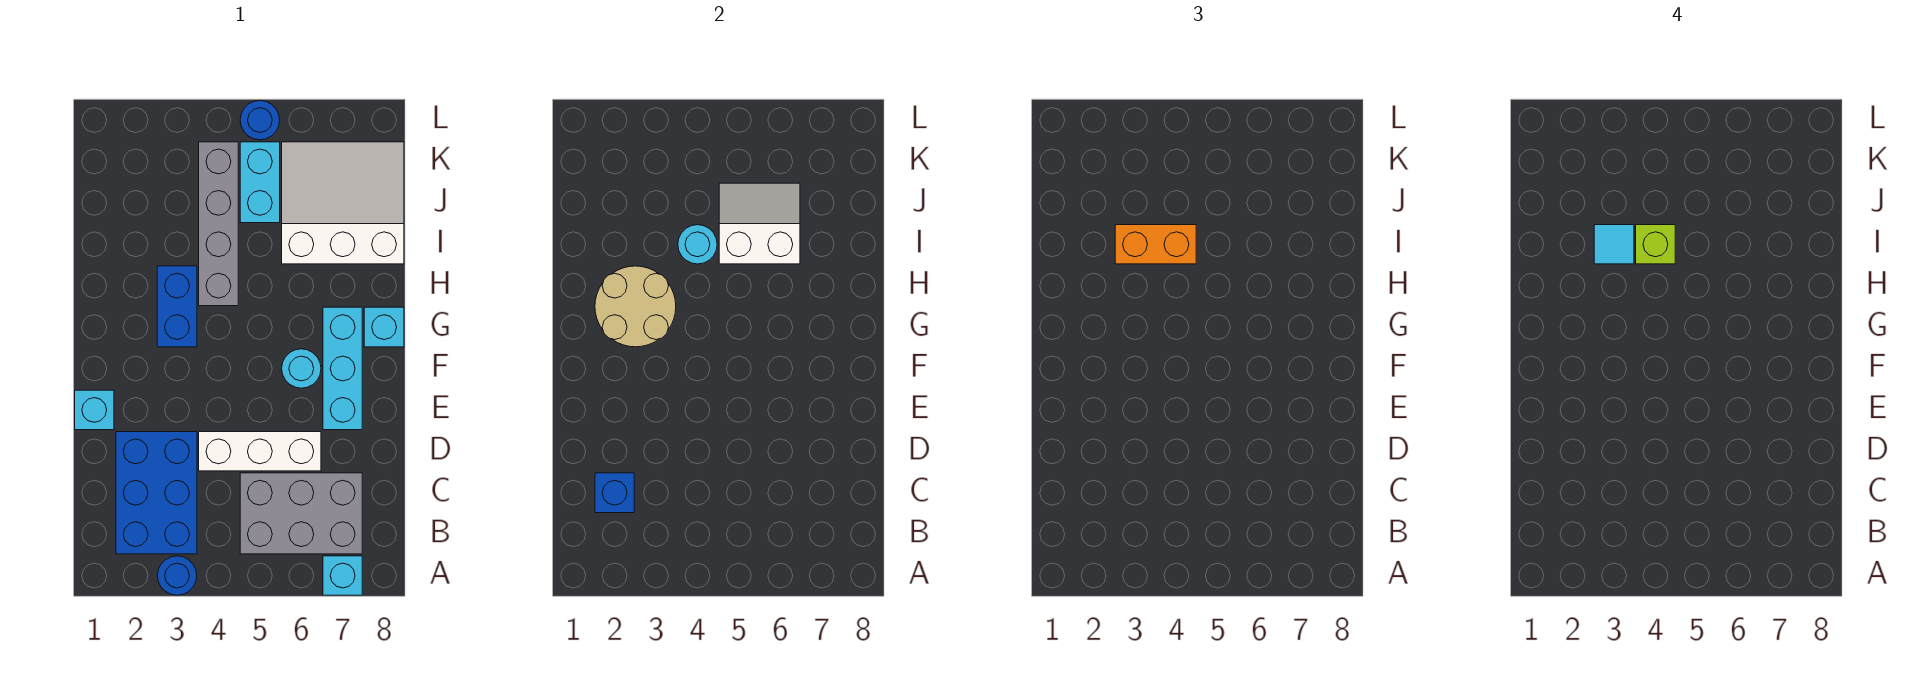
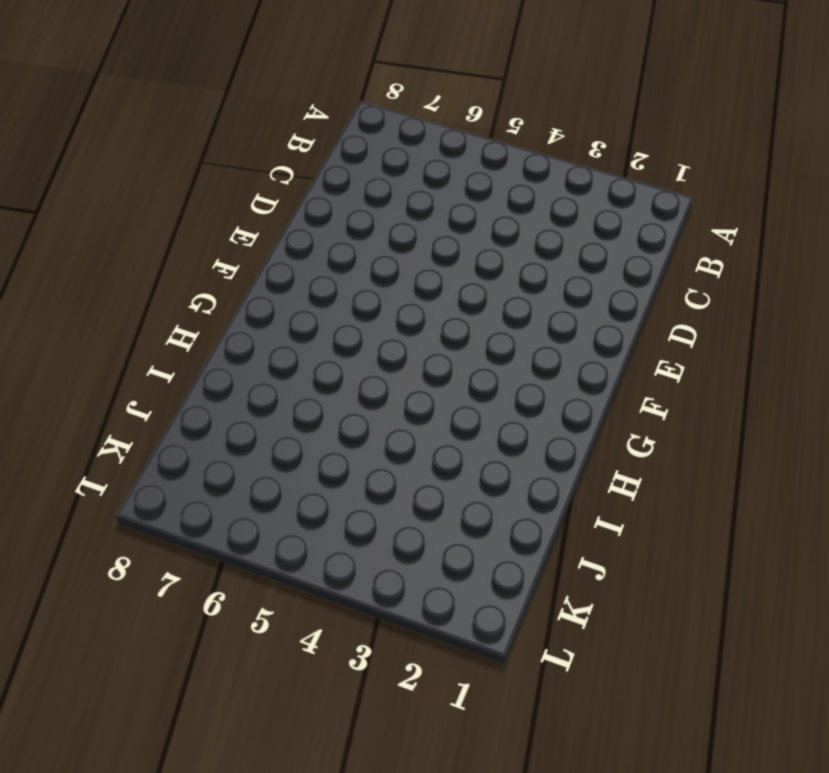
none -> blue round brick A3 level 1
none -> cyan brick A7 level 1
none -> blue brick B2:D3 level 1

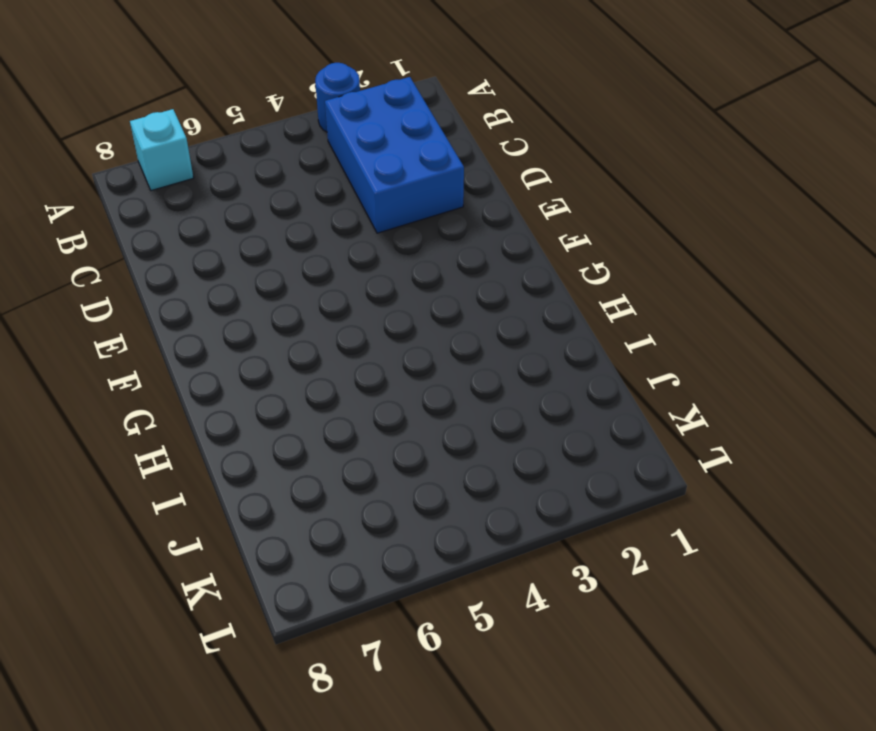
none -> grey brick B5:C7 level 1
none -> white brick D4:D6 level 1
none -> cyan brick E1 level 1

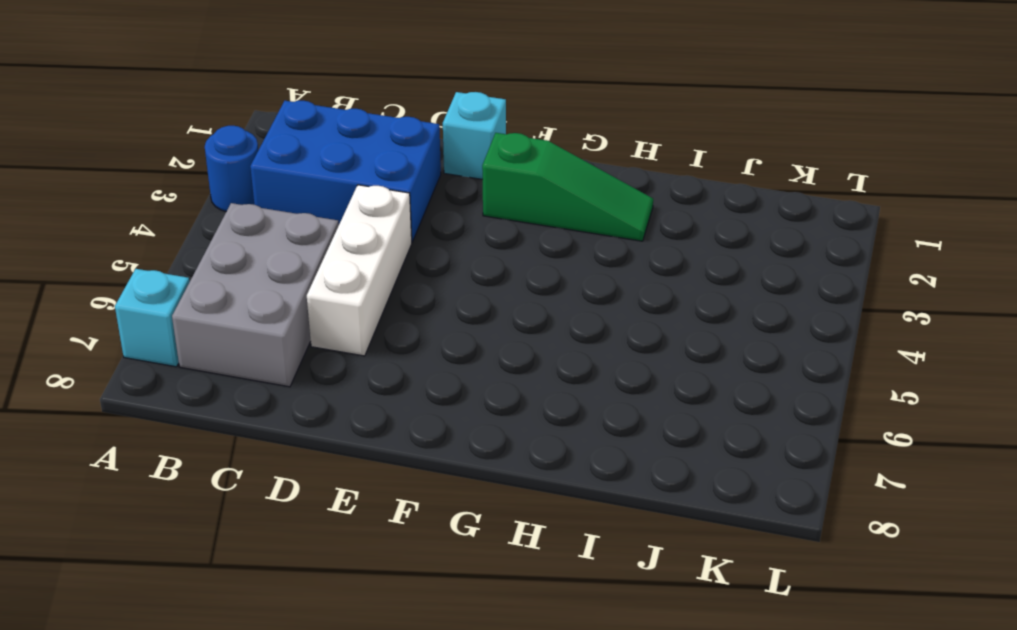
green slope F2:H2 level 1 top F -> none
none -> cyan brick E7:G7 level 1
none -> cyan round brick F6 level 1
none -> blue brick G3:H3 level 1

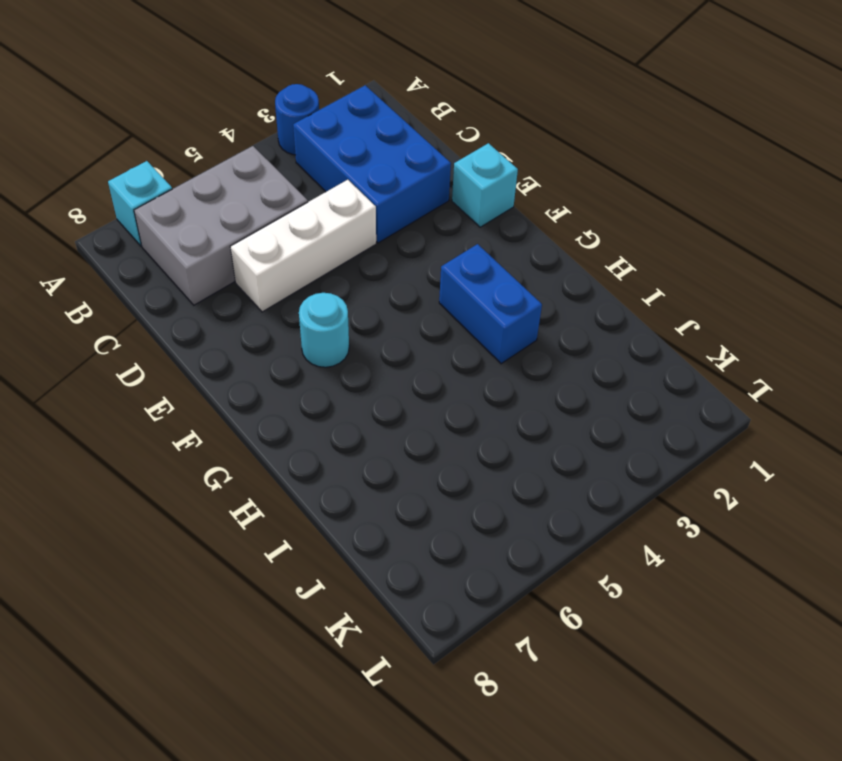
none -> cyan brick E7:G7 level 1
none -> cyan brick G8 level 1
none -> grey brick H4:K4 level 1

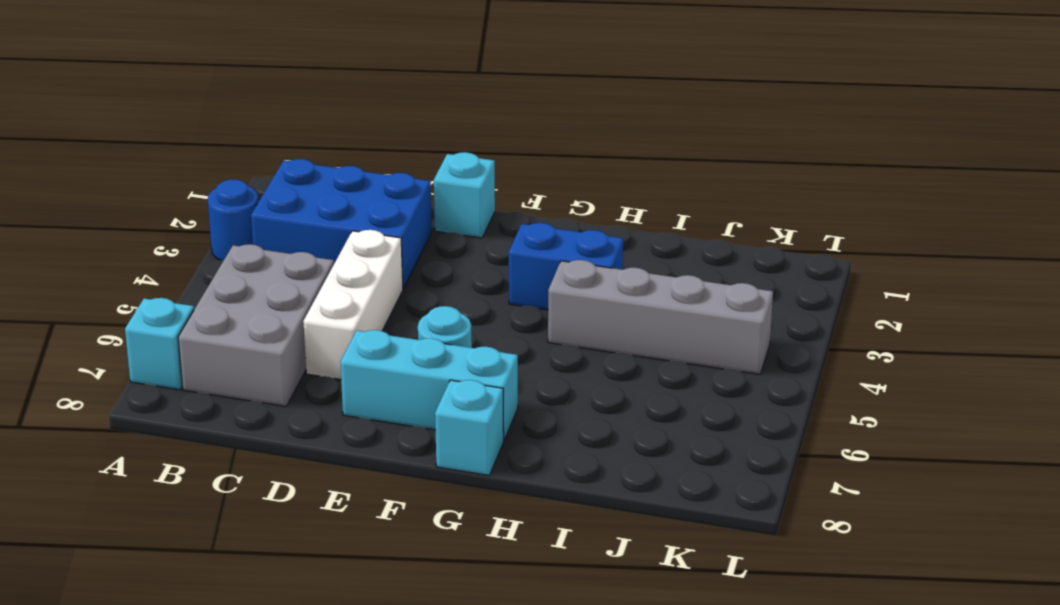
none -> white slope I6:K8 level 1 top I
none -> cyan brick J5:K5 level 1
none -> blue round brick L5 level 1

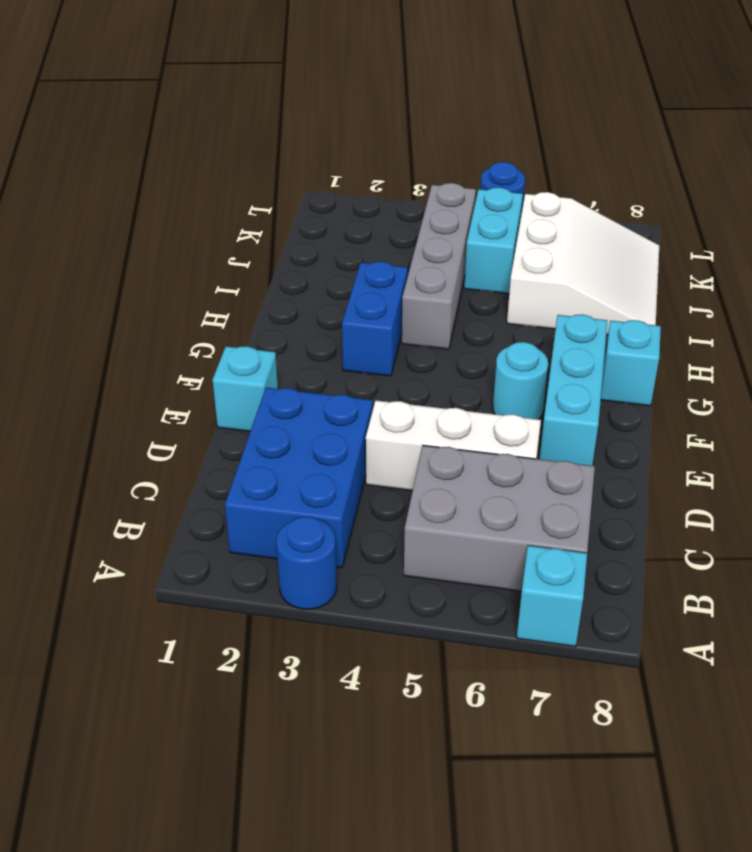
white slope I6:K8 level 1 top 6 -> white slope I6:K8 level 1 top I
none -> blue brick C2 level 2
none -> tan round brick G2:H3 level 2
none -> cyan round brick I4 level 2

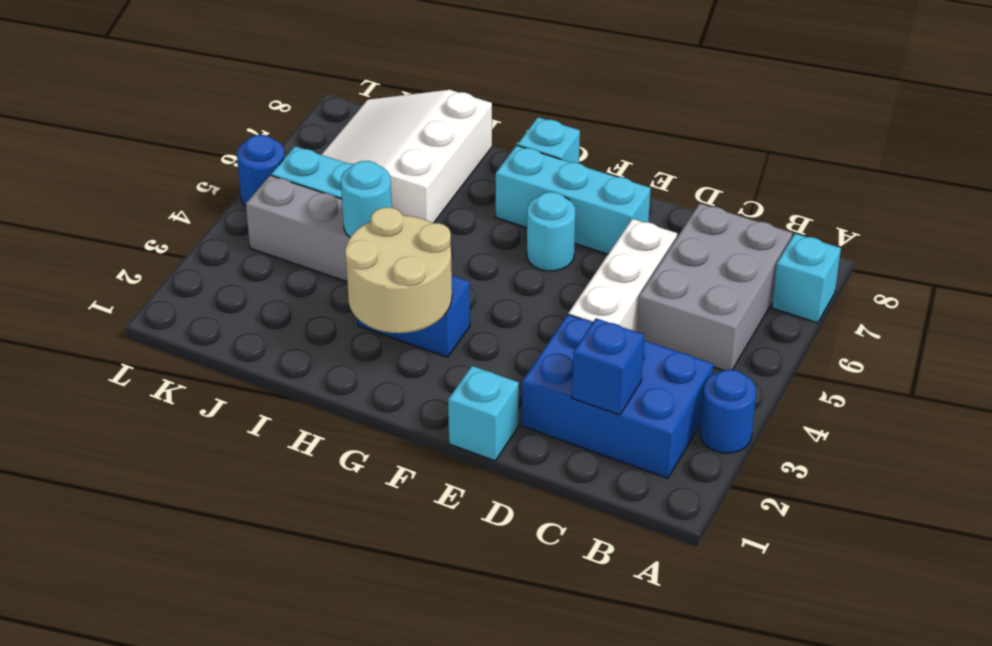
none -> white slope I5:J6 level 2 top I
none -> orange brick I3:I4 level 3
none -> cyan tile I3 level 4

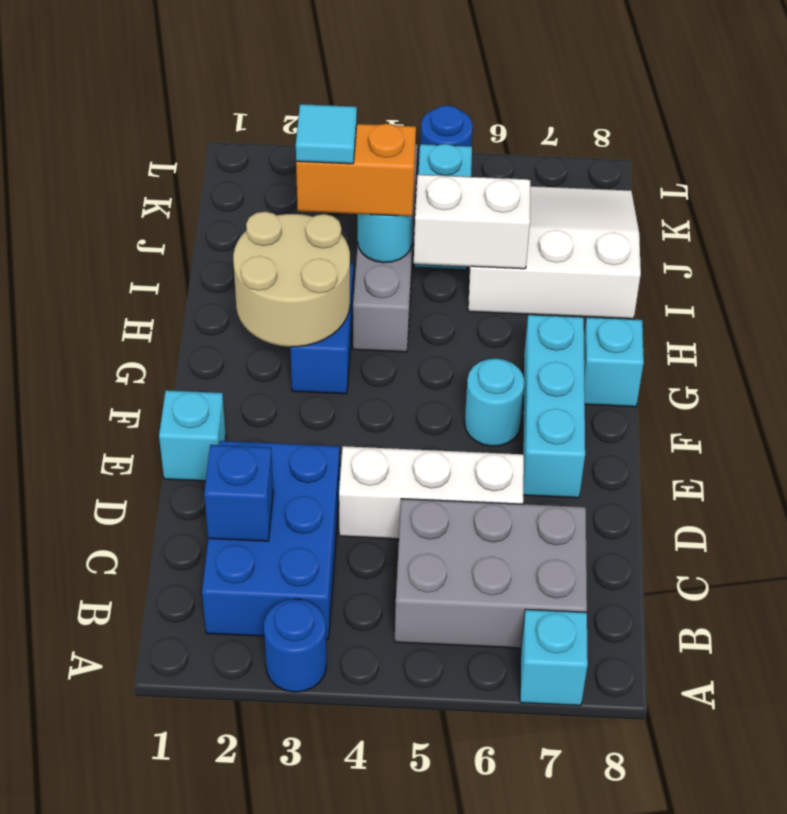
none -> lime brick I4 level 4

